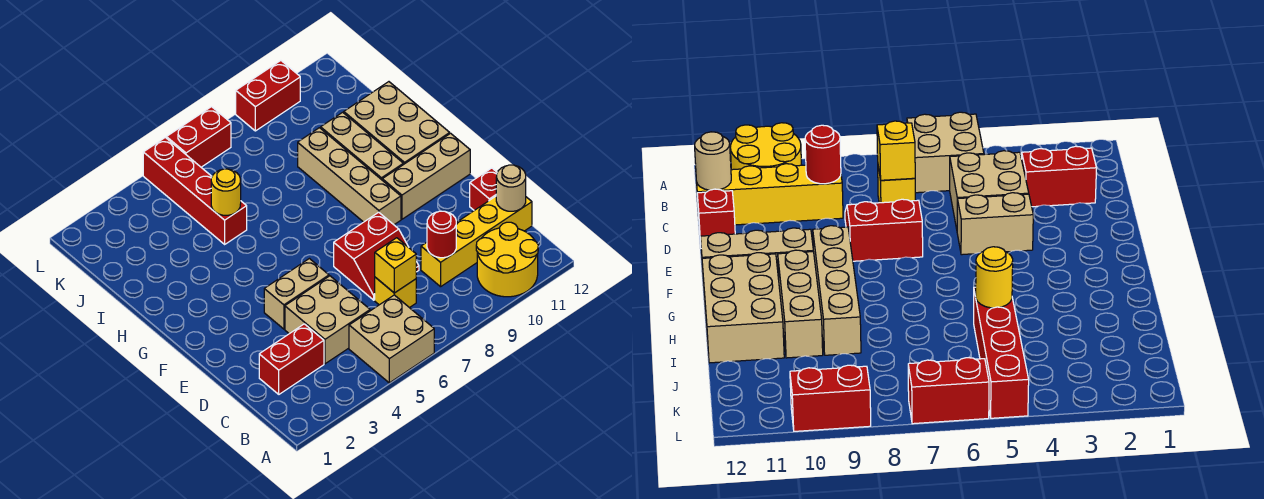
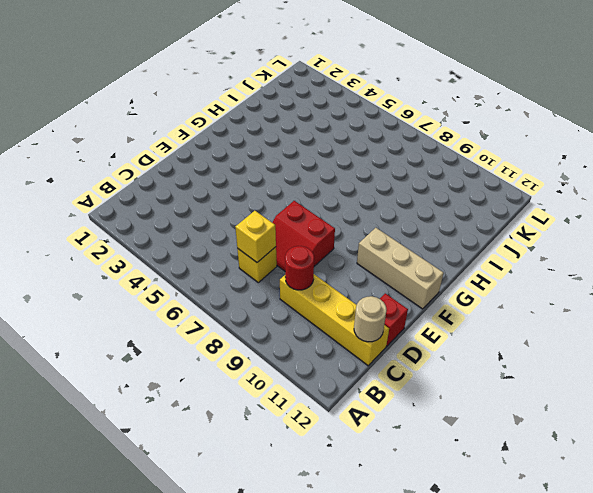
none -> tan brick A5:B6 level 1
none -> yellow round brick A10:B11 level 1
none -> red brick C2:C3 level 1

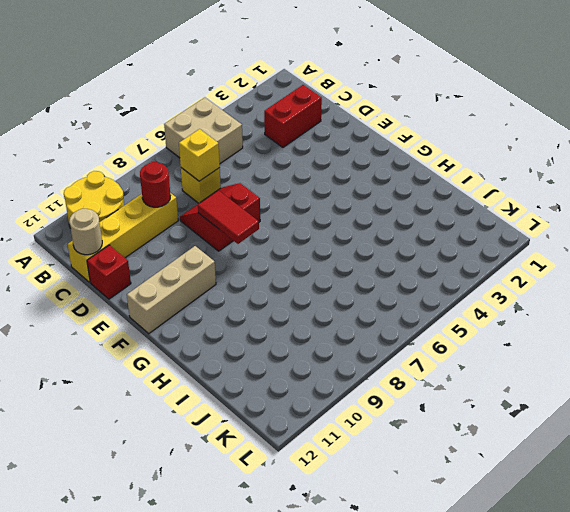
red tile E8:F8 level 2 -> none
none -> tan brick C4:D5 level 1
none -> tan brick E4:E5 level 1
none -> tan brick F9:I9 level 1

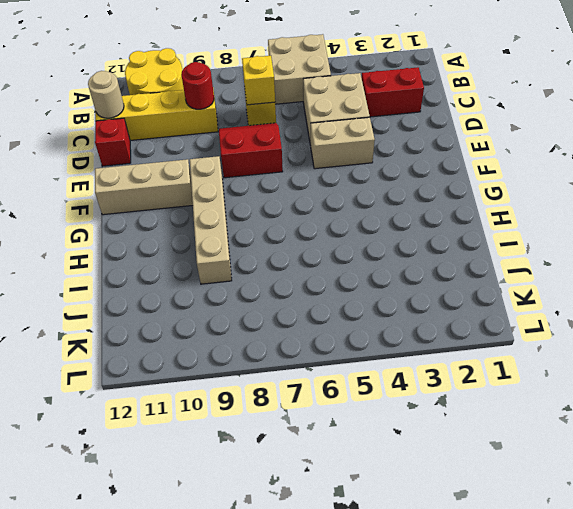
none -> tan brick G10:I10 level 1
none -> tan brick G11:I12 level 1
none -> red brick I5:L5 level 1

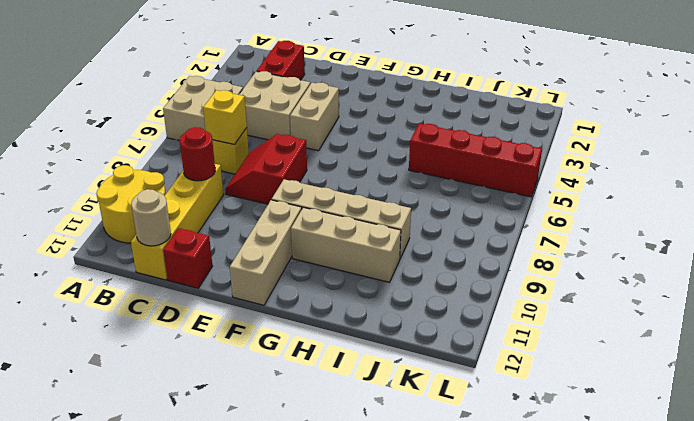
none -> tan brick G11:I12 level 1
none -> red brick L6:L7 level 1
none -> red brick L9:L10 level 1

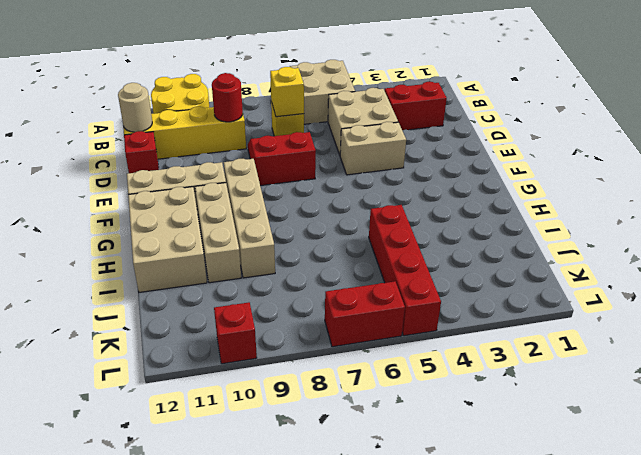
red brick L10 level 1 -> red brick L9:L10 level 1
none -> yellow round brick I5 level 2

